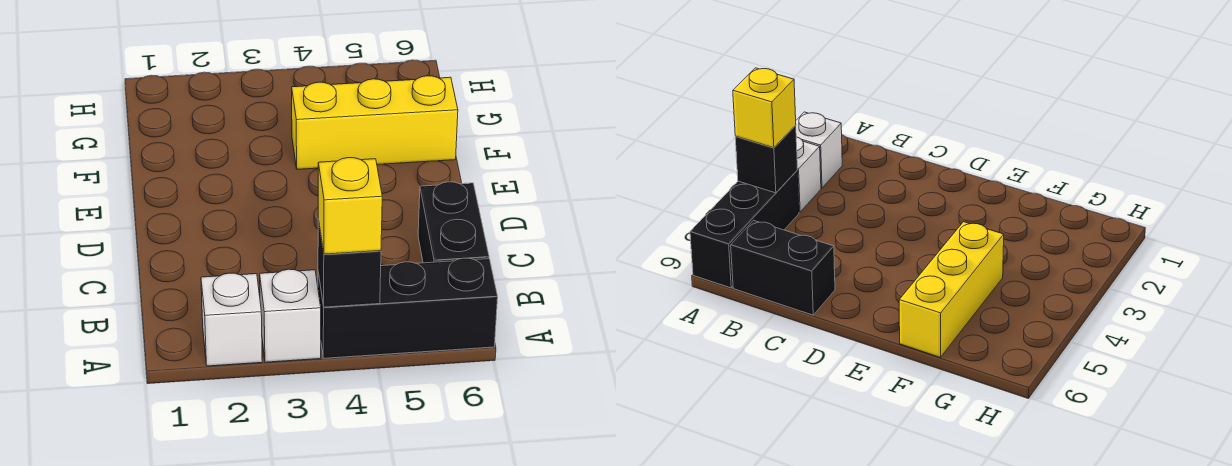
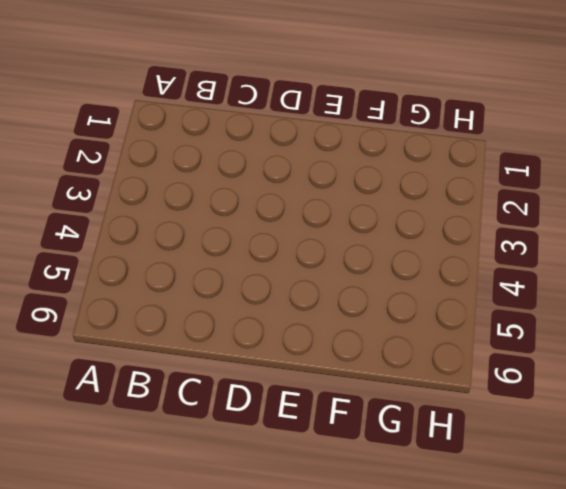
none -> white brick A2 level 1
none -> white brick A3 level 1

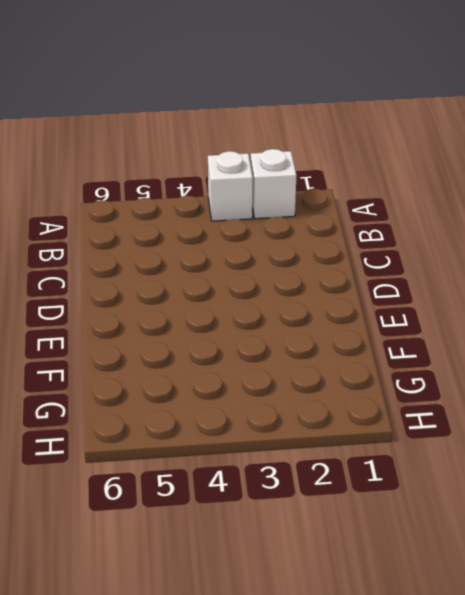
none -> black brick A4:A6 level 1
none -> black brick B6:C6 level 1

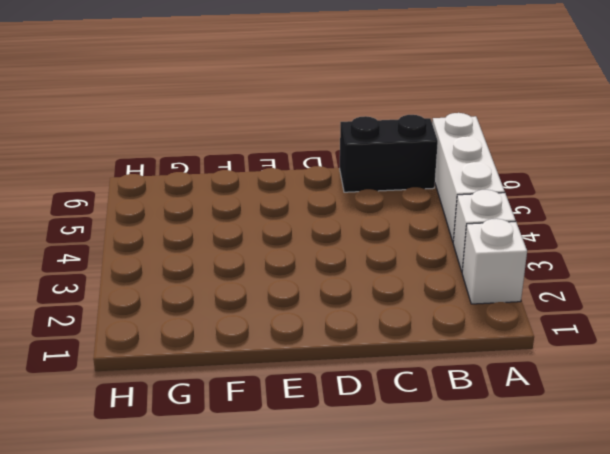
white brick A4:A6 level 1 -> black brick A4:A6 level 1
none -> yellow brick F4:F6 level 1
none -> black brick A4 level 2

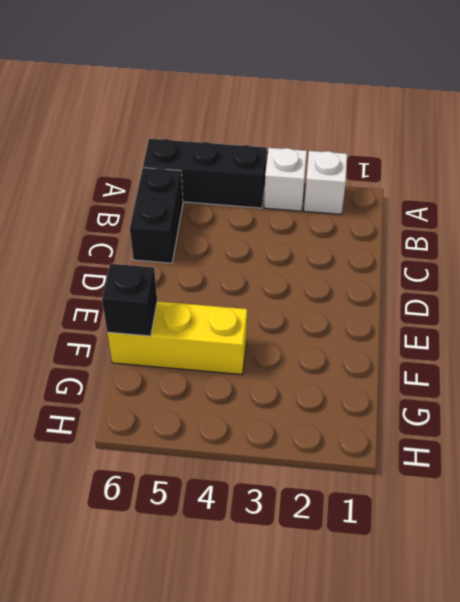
black brick F6 level 2 -> black brick A4 level 2
none -> yellow brick A4 level 3

